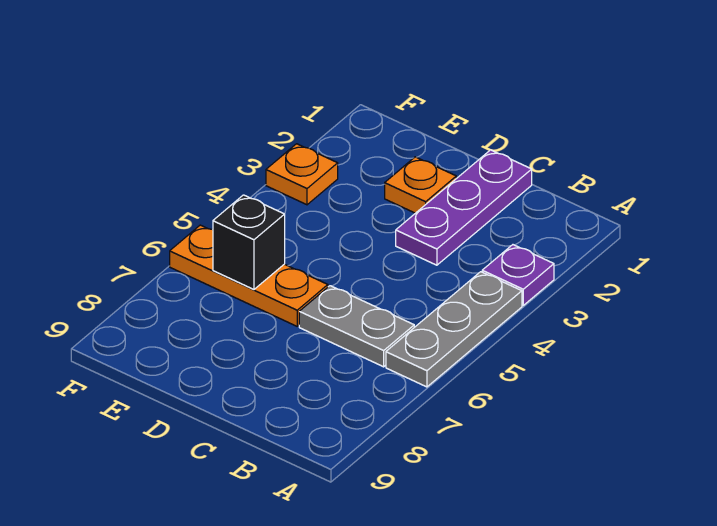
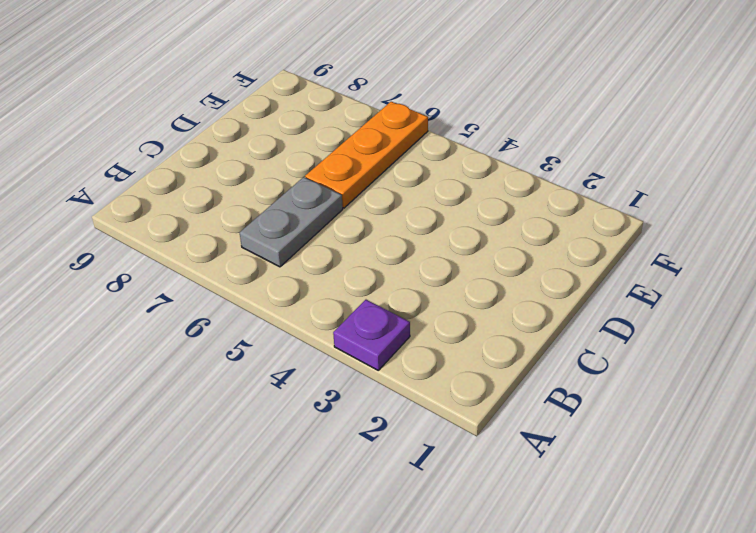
none -> grey plate A4:A6 level 1
none -> purple plate C1:C3 level 1

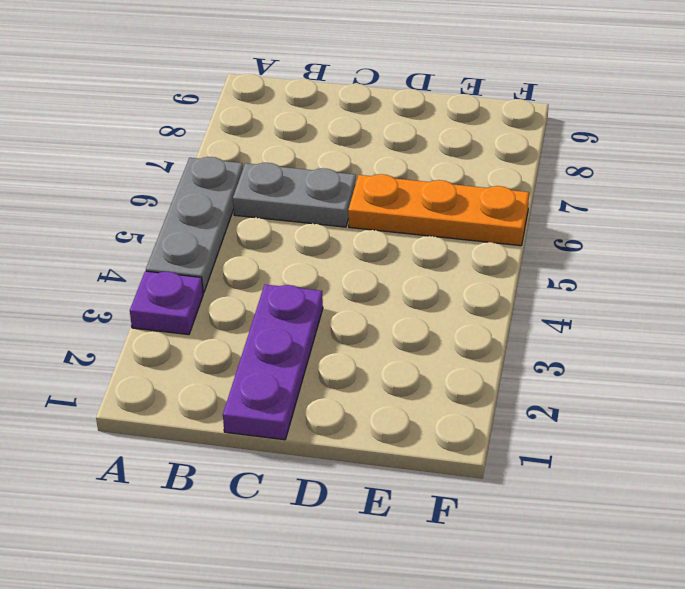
none -> orange plate D2 level 1
none -> orange plate F3 level 1

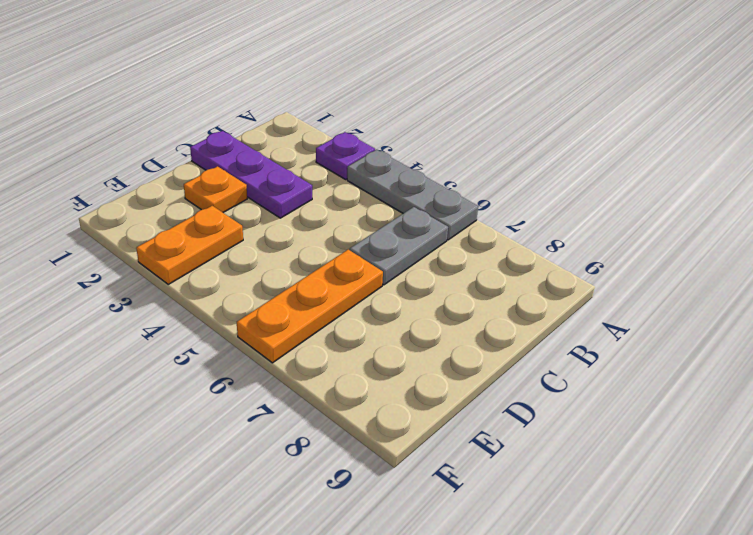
orange plate E3:F3 level 1 -> orange plate F3 level 1
none -> black brick E6 level 2

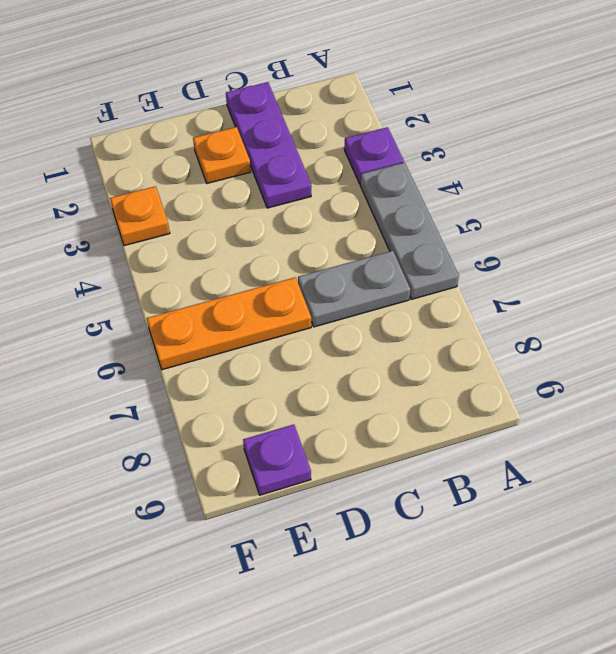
purple plate E9 level 1 -> none
none -> black brick E6 level 2

